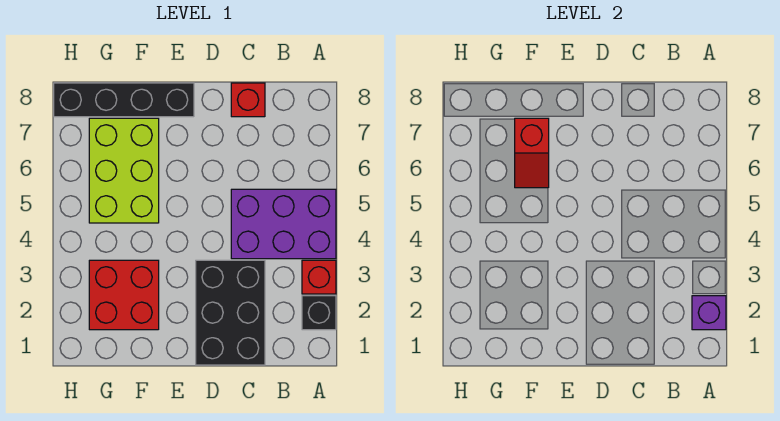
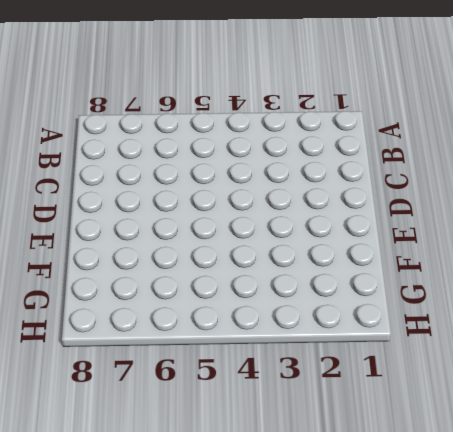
none -> black brick A2 level 1
none -> red brick A3 level 1

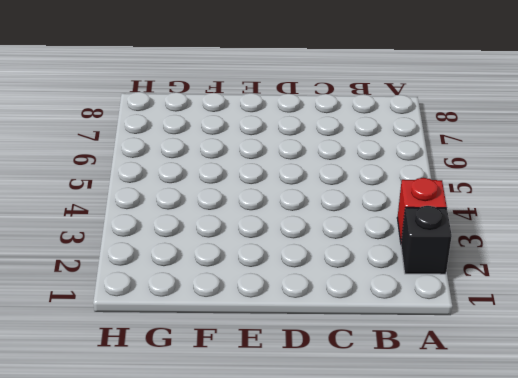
none -> purple brick A4:C5 level 1
none -> black brick C1:D3 level 1

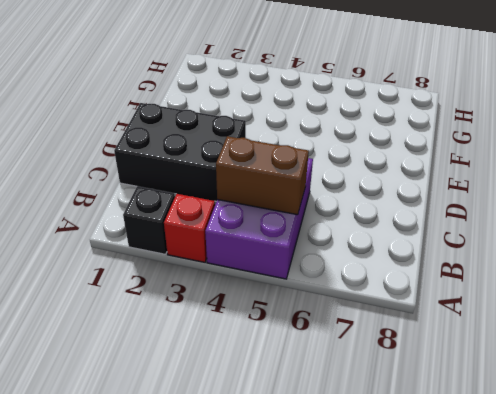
brown brick B4:B5 level 2 -> none
none -> red brick C8 level 1
none -> black brick E8:H8 level 1

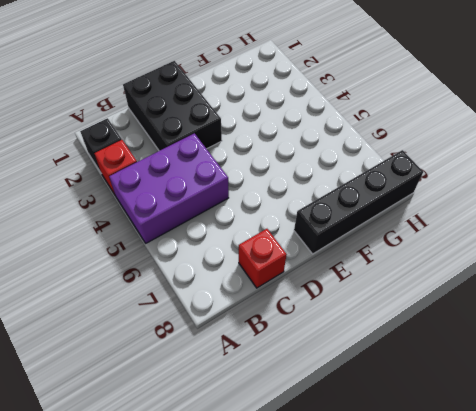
none -> red brick F2:G3 level 1
none -> lime brick F5:G7 level 1

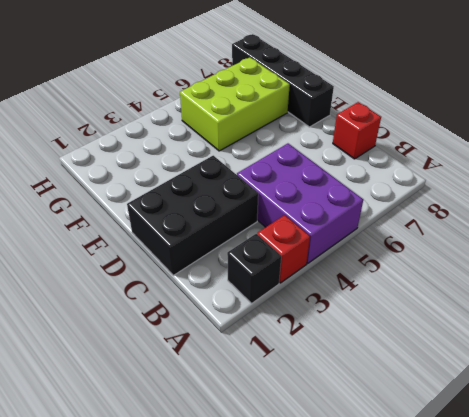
none -> red brick F2:G3 level 1
none -> purple brick A2 level 2

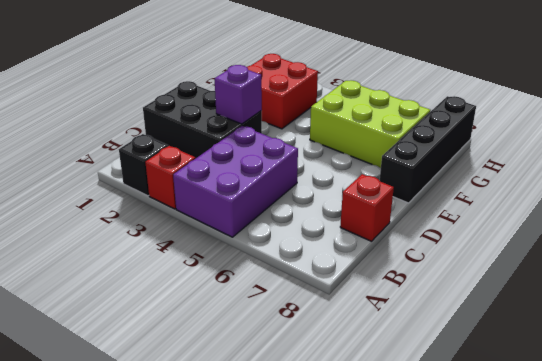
purple brick D3 level 2 -> purple brick A2 level 2
none -> red slope F6:F7 level 2 top 7

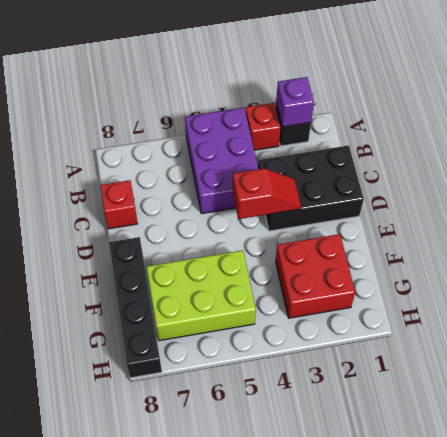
red slope D3:D4 level 2 top 4 -> red slope F6:F7 level 2 top 7

